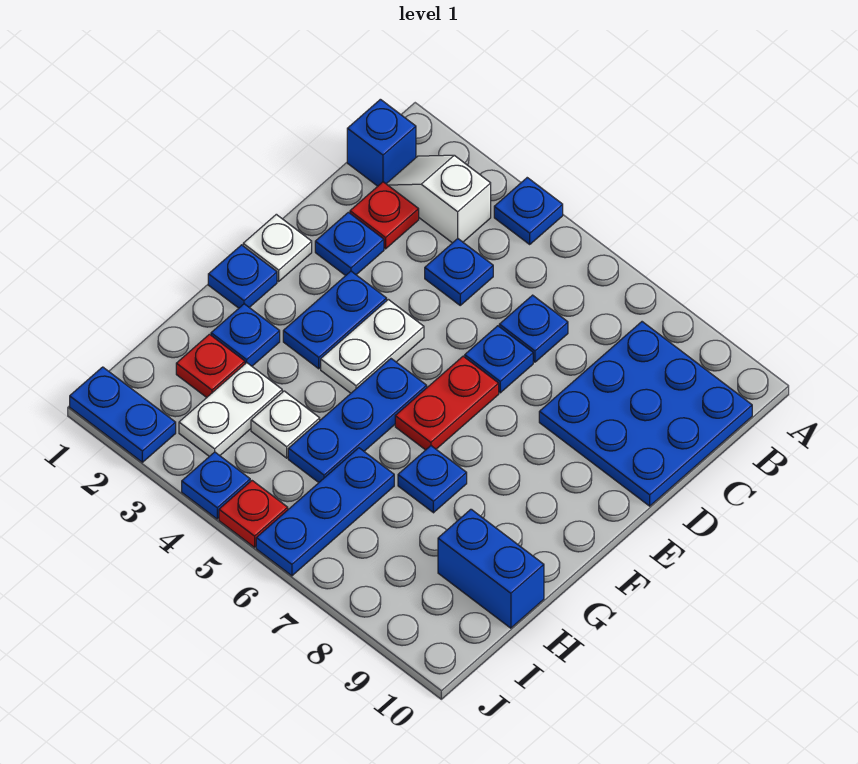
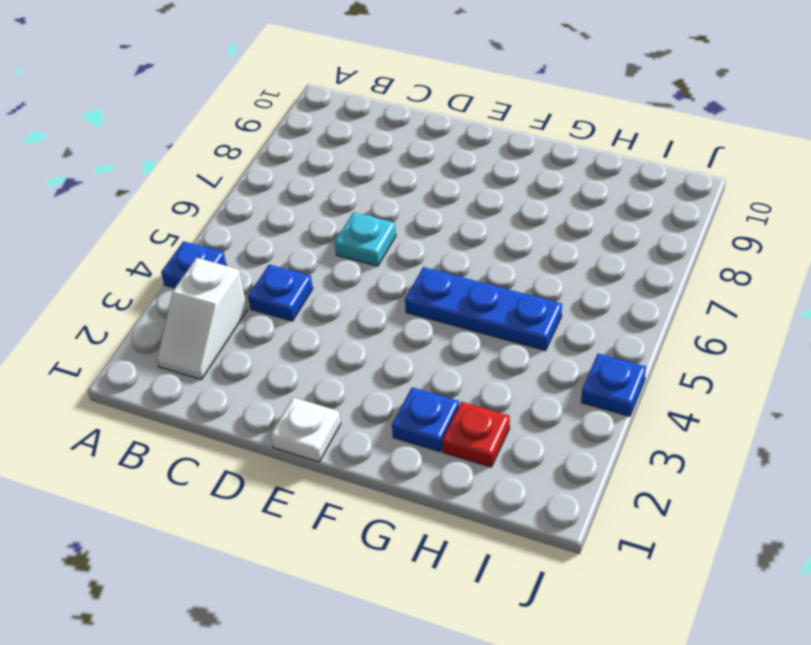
cyan plate D6 level 1 -> blue plate D6 level 1
none -> blue brick B1 level 1
none -> blue plate B8:D10 level 1
none -> red plate C2 level 1

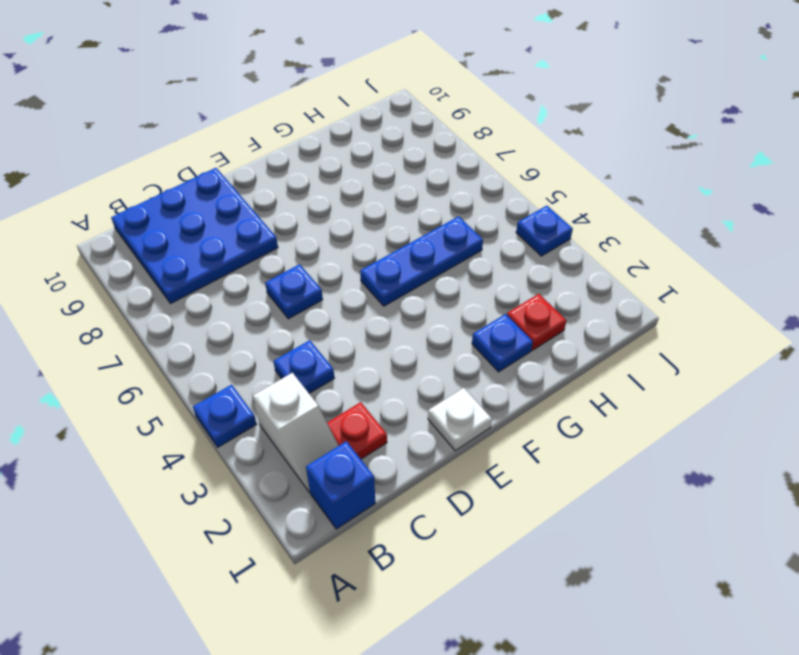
none -> blue plate C6 level 1
none -> blue plate D2 level 1
none -> blue plate E3:F3 level 1

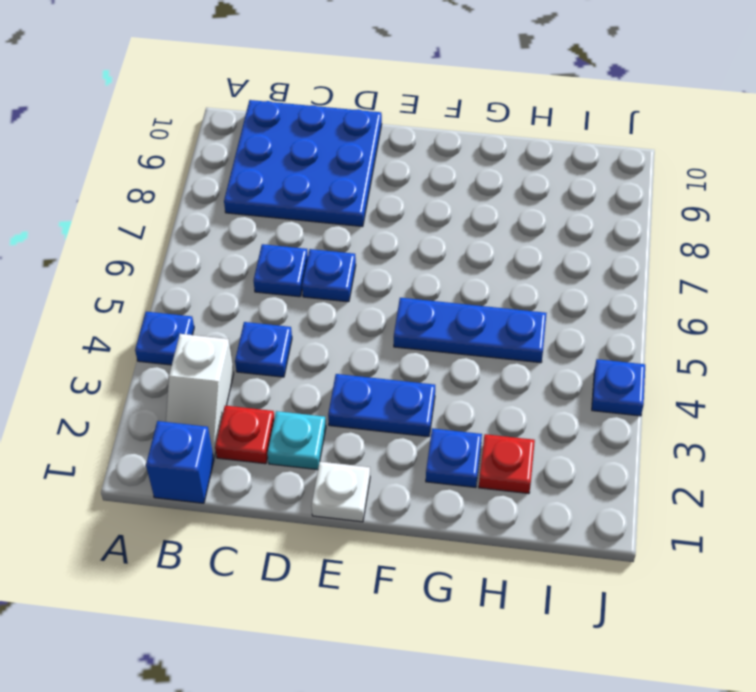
cyan plate D2 level 1 -> blue plate D2 level 1
none -> white plate E4:F4 level 1
none -> red plate E6:F6 level 1
none -> blue plate F1 level 1

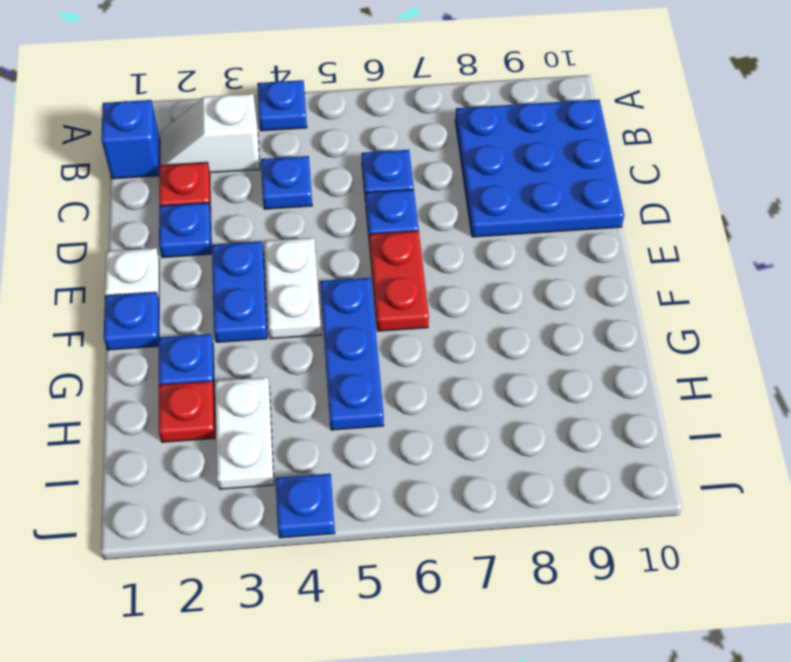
none -> blue plate G7 level 1
none -> white plate H4 level 1
none -> blue plate H6:J6 level 1

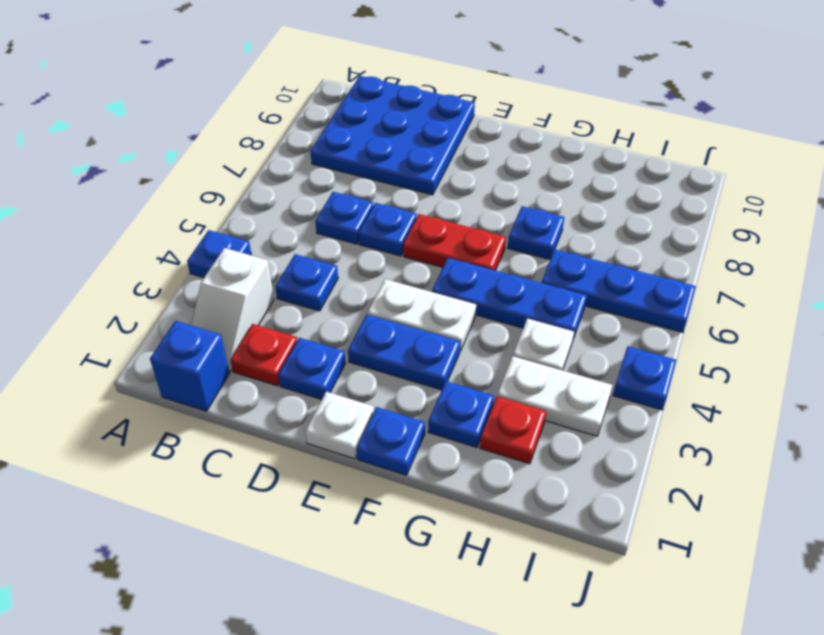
none -> blue brick H9:H10 level 1
none -> blue plate J1:J2 level 1
none -> red plate J5 level 1

